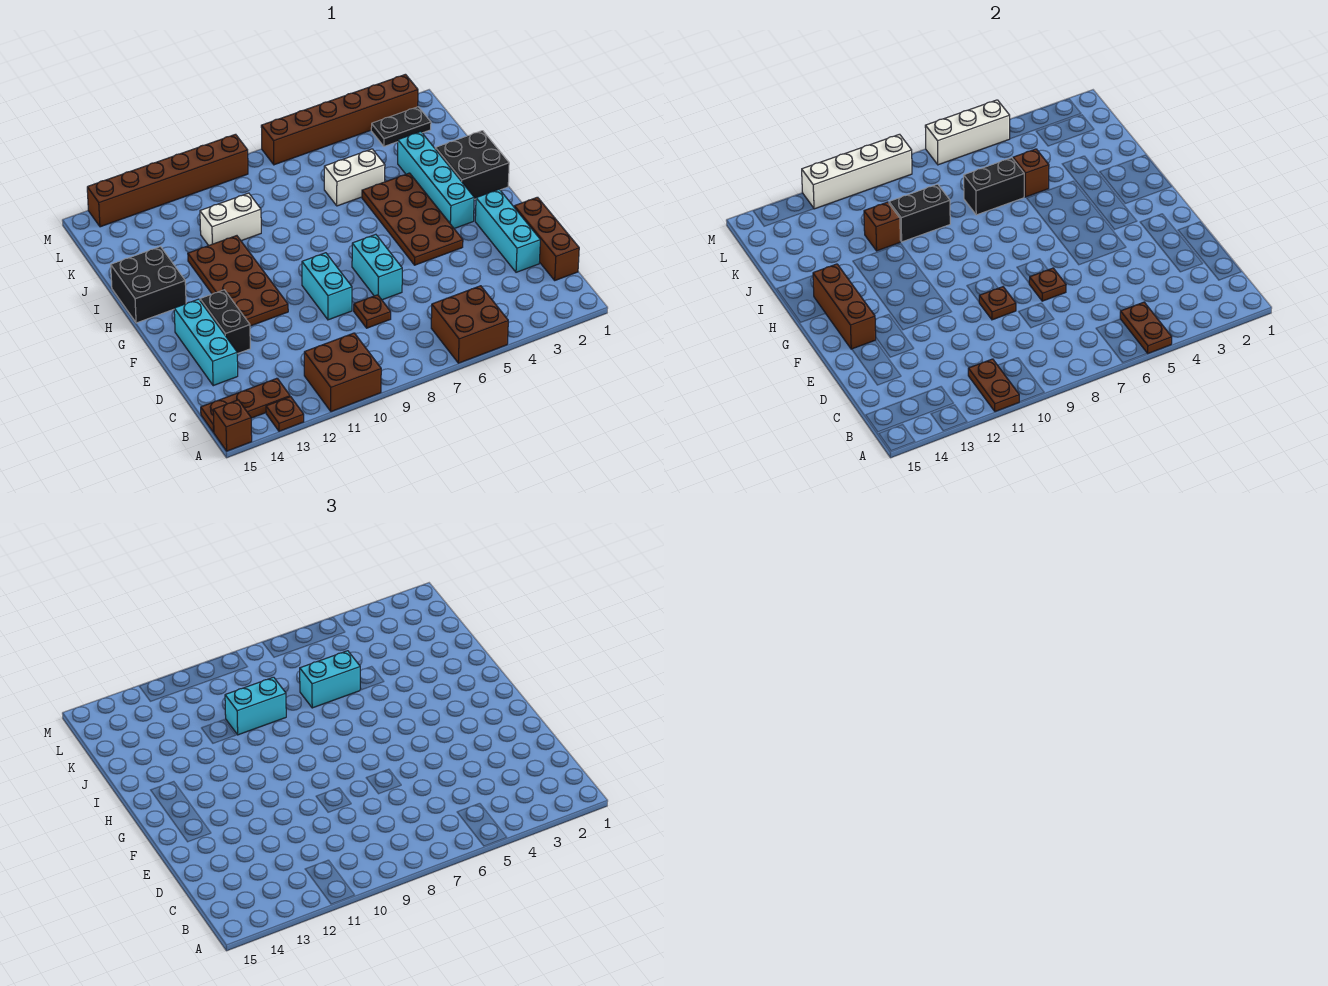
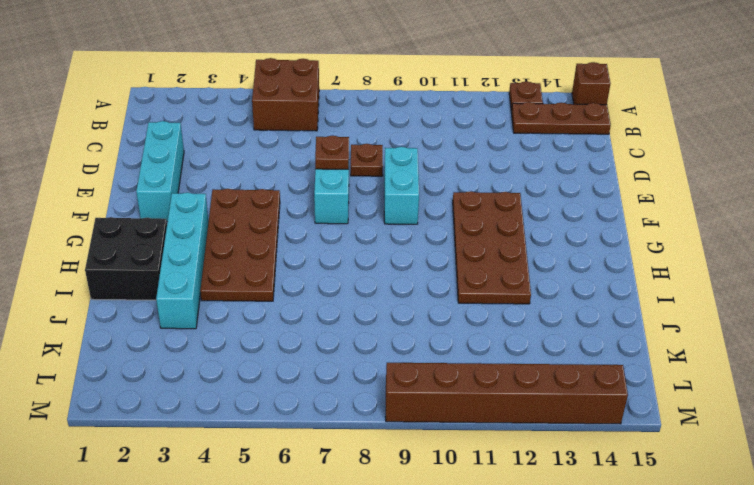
none -> brown brick A10:B11 level 1
none -> brown brick C1:E1 level 1
none -> cyan brick D14:F14 level 1
none -> black brick E13:F13 level 1

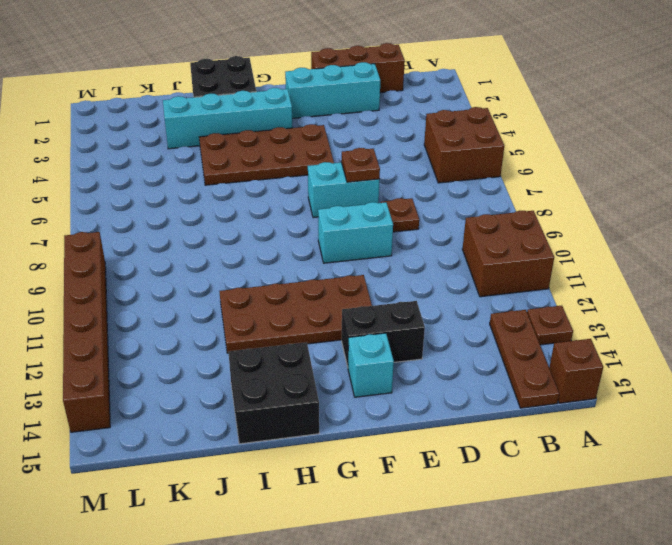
cyan brick F14 level 1 -> cyan brick D14:F14 level 1
none -> white brick J5:J6 level 1
none -> white brick J10:J11 level 1
none -> black plate L2:L3 level 1
none -> brown brick M2:M7 level 1

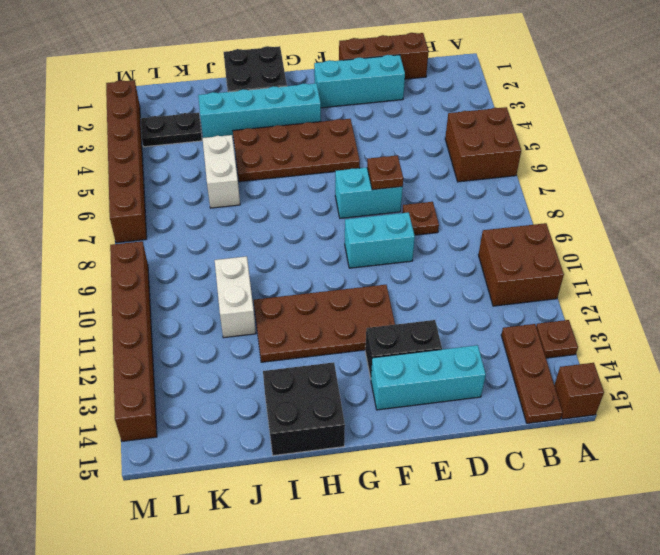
black plate K3:L3 level 1 -> black plate L2:L3 level 1
none -> brown plate A5:B5 level 2
none -> brown plate A11:B11 level 2
none -> brown plate E9 level 2
none -> brown brick F14:H14 level 2

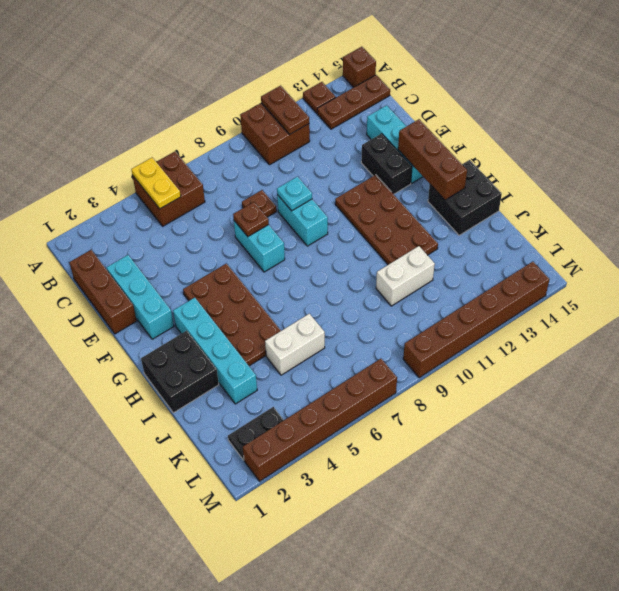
yellow plate A5:B5 level 2 -> brown plate A5:B5 level 2
cyan plate E9 level 2 -> brown plate E9 level 2
none -> brown brick J5 level 2
none -> black brick J6:J7 level 2
none -> black brick J9:J10 level 2
none -> brown brick J11 level 2

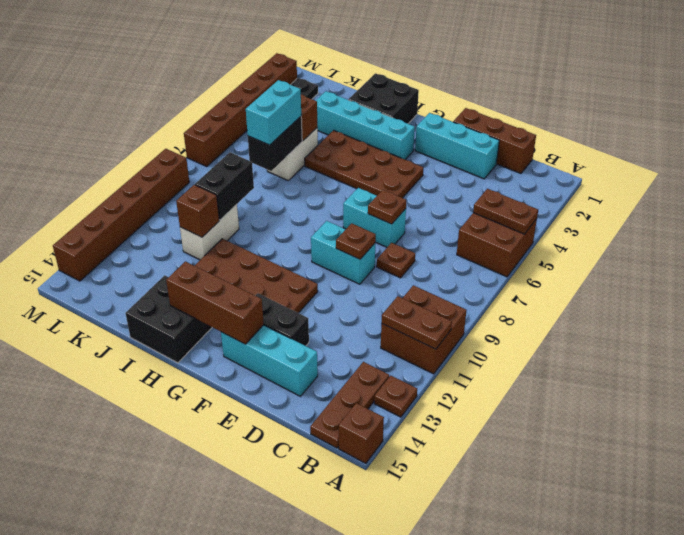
none -> white brick M5:M7 level 2
none -> white brick M9:M12 level 2
none -> cyan brick J9:J10 level 3

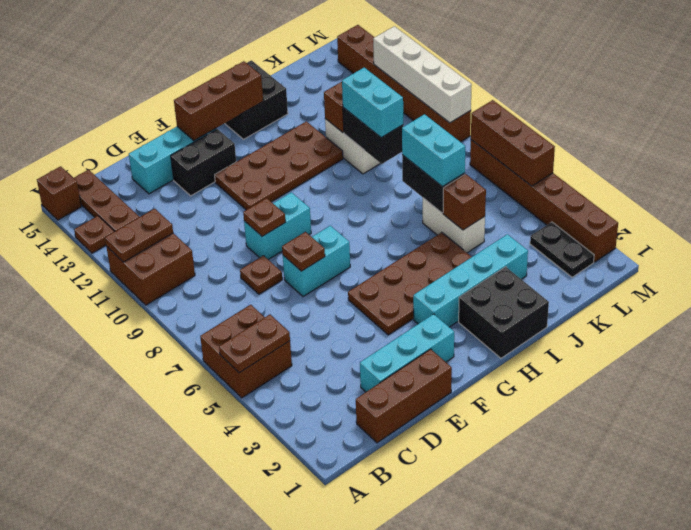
brown brick M5:M7 level 2 -> white brick M5:M7 level 2

